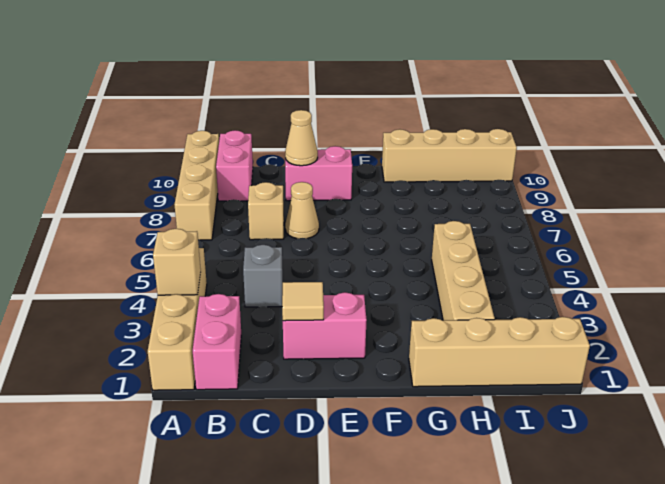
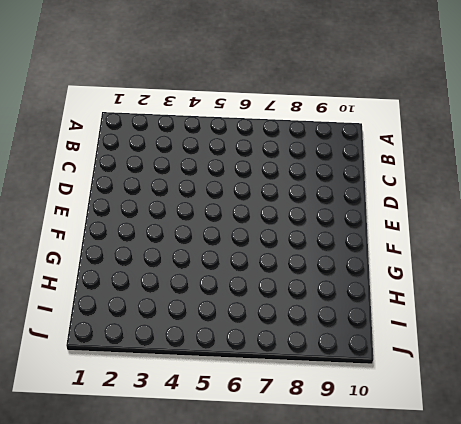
none -> tan brick A1:A4 level 1
none -> tan brick A7:A10 level 1
none -> pink brick B1:B2 level 1

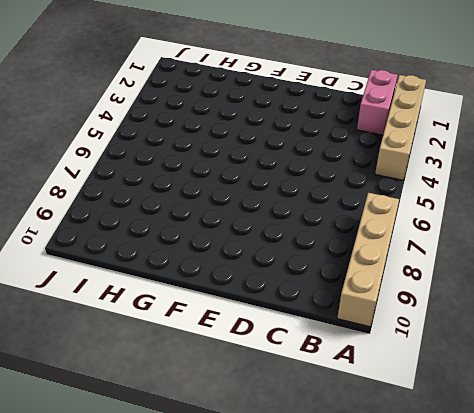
none -> pink brick B9:B10 level 1
none -> grey brick C4 level 1
none -> tan brick C7 level 1

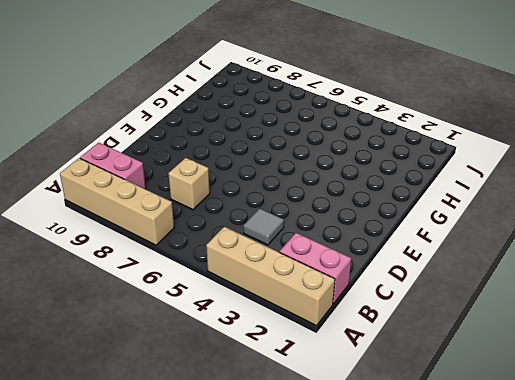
grey tile C4 level 1 -> grey brick C4 level 1
none -> pink brick D2:E2 level 1
none -> tan cone D7 level 1
none -> pink brick D9:E9 level 1

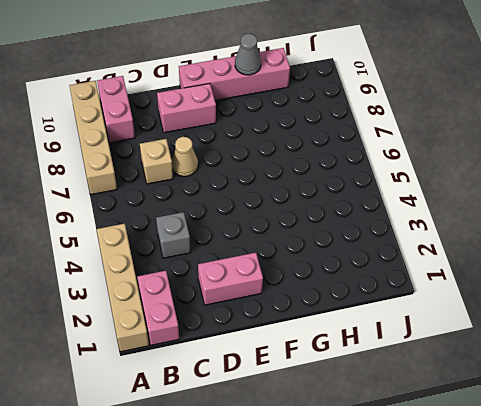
pink brick E10:H10 level 1 -> tan brick G10:J10 level 1
grey cone G10 level 2 -> none
none -> tan brick G1:J1 level 1
none -> tan brick H2:H5 level 1
none -> tan brick A3 level 2

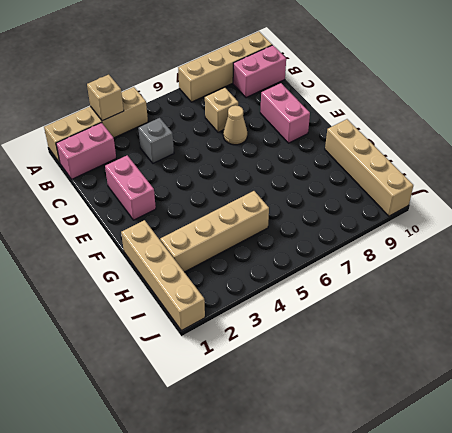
none -> tan tile D2 level 2
none -> tan cone D9 level 2

